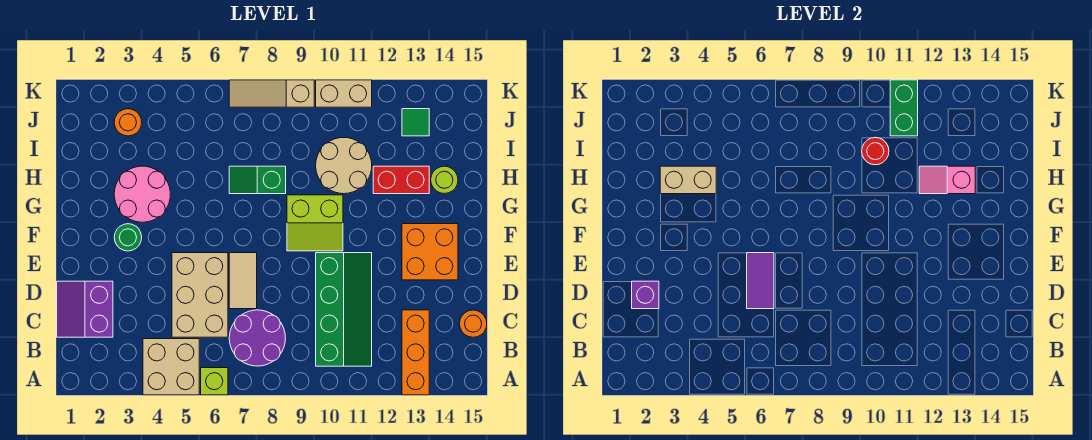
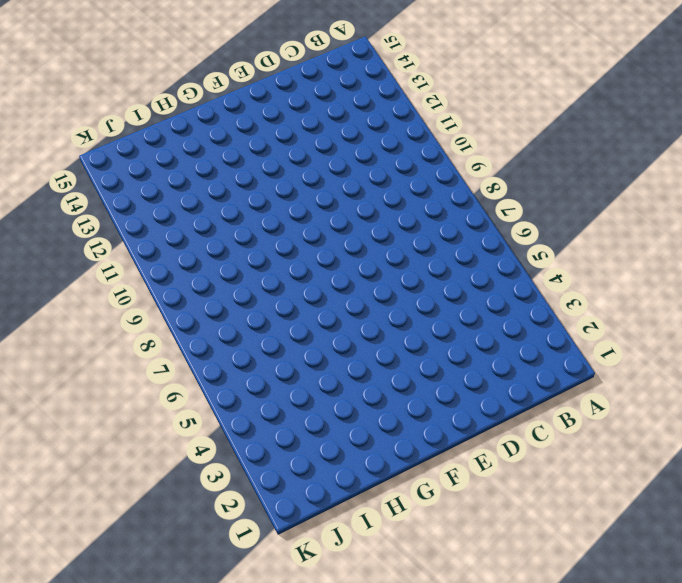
none -> tan brick A4:B5 level 1
none -> lime brick A6 level 1
none -> orange brick A13:C13 level 1

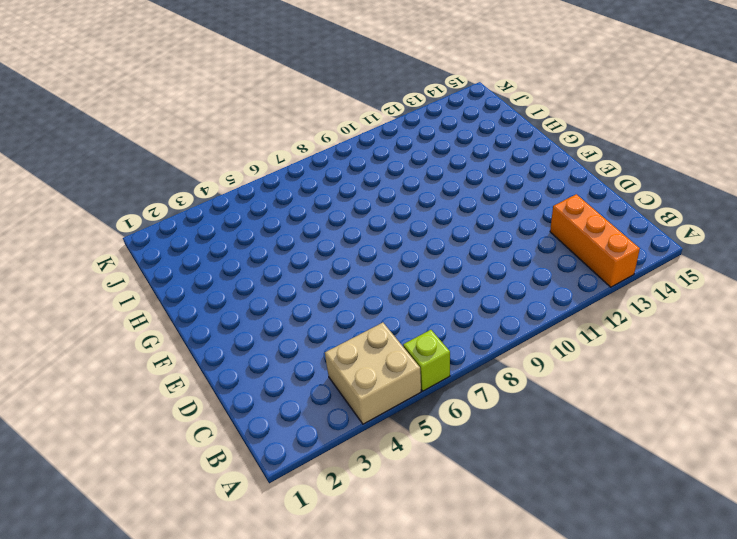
none -> purple round brick B7:C8 level 1
none -> green slope B10:E11 level 1 top 10
none -> purple slope C1:D2 level 1 top 2

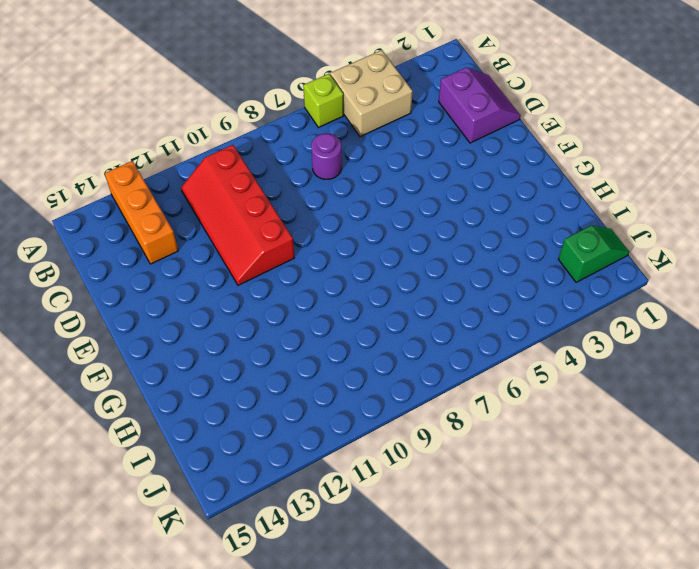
red slope B10:E11 level 1 top 10 -> green slope B10:E11 level 1 top 10
purple round brick C7 level 1 -> purple round brick B7:C8 level 1
green slope J1:J2 level 1 top 2 -> green slope H7:H8 level 1 top 8
none -> tan brick C5:E6 level 1
none -> orange round brick C15 level 1
none -> tan tile D7:E7 level 1

